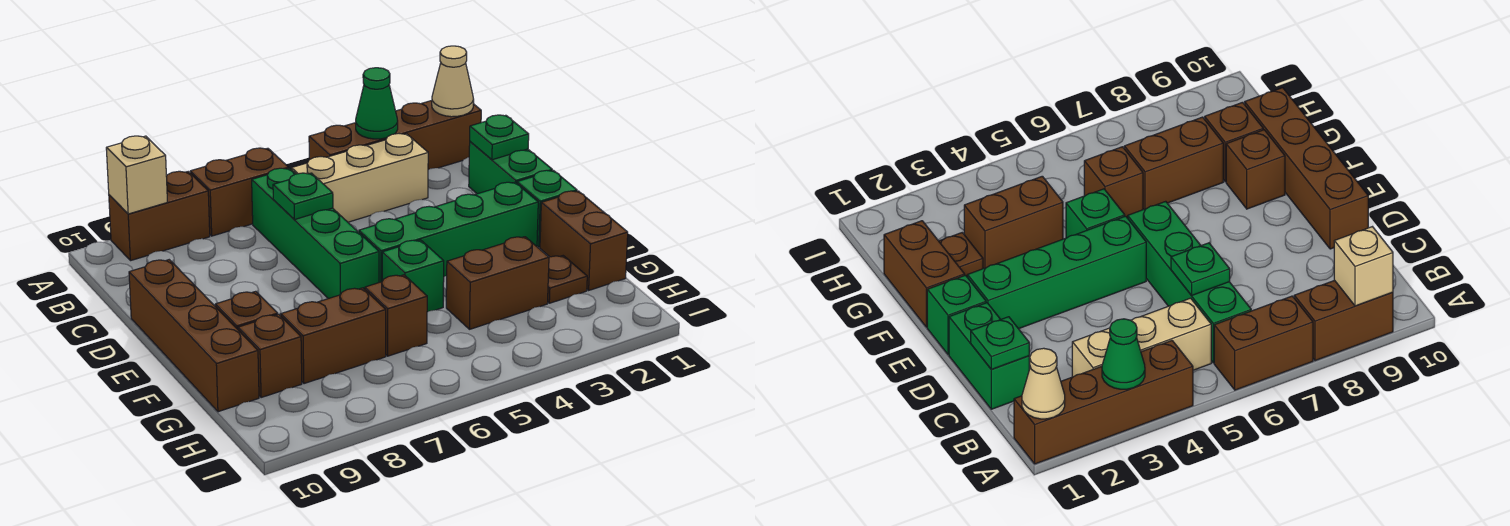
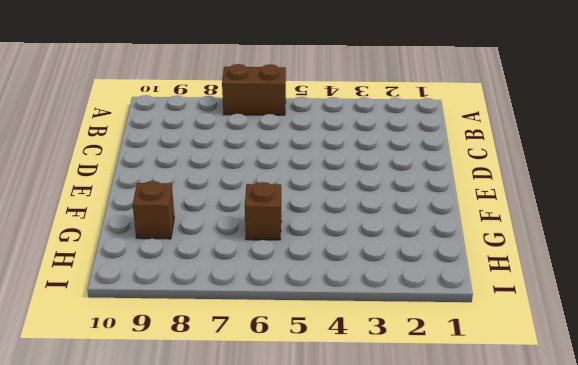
none -> brown brick A1:A4 level 1
none -> brown brick A8:A9 level 1
none -> tan brick B3:B5 level 1

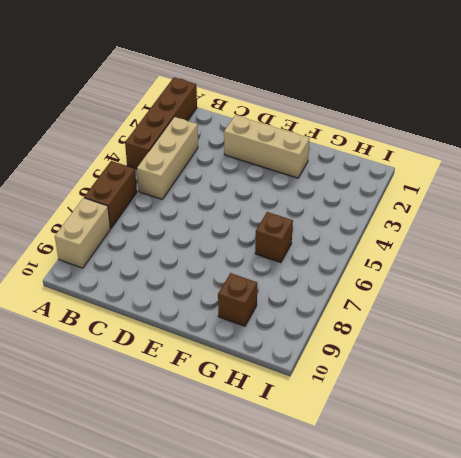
tan brick A8:A9 level 1 -> brown brick A8:A9 level 1
tan brick D2:F2 level 1 -> green brick E2:E5 level 1
none -> green brick B6:E6 level 1
none -> green brick C1:D1 level 1
none -> brown brick D10:G10 level 1

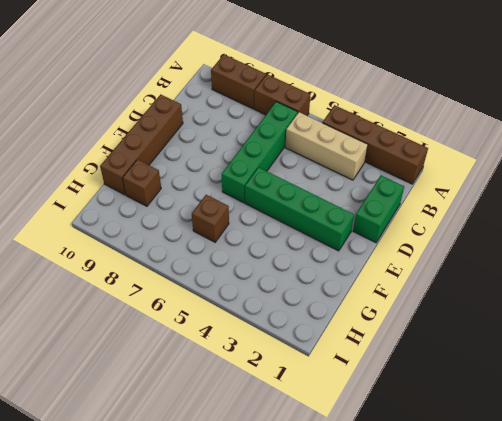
none -> green brick E1 level 1
none -> brown brick F1:G1 level 1
none -> green brick F5 level 1

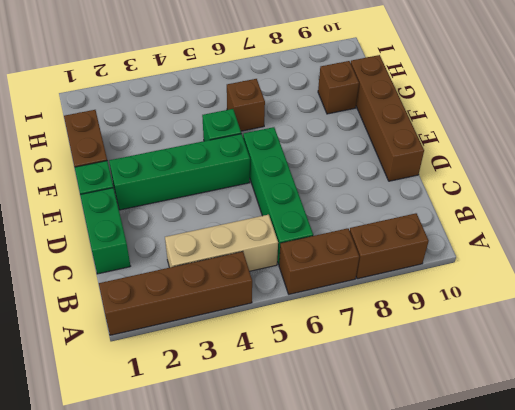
none -> brown brick F9 level 1
none -> brown plate G2 level 1
none -> brown brick G3:G4 level 1

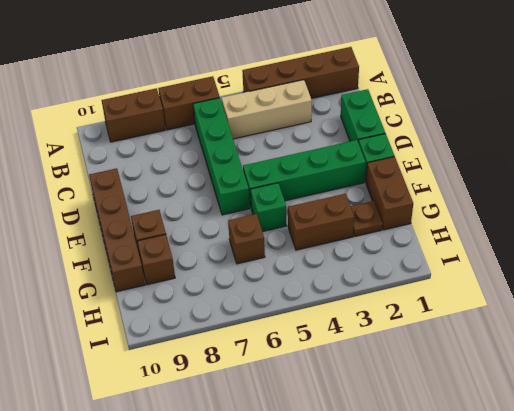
none -> brown brick G7:G8 level 1
none -> tan cone A1 level 2
none -> green cone A3 level 2

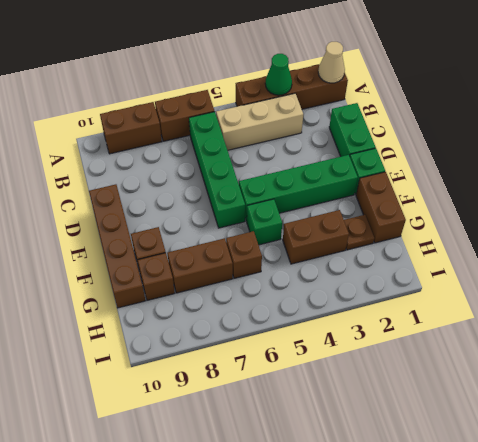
none -> tan brick A9 level 2
none -> green plate C1 level 2
none -> green plate C6 level 2

